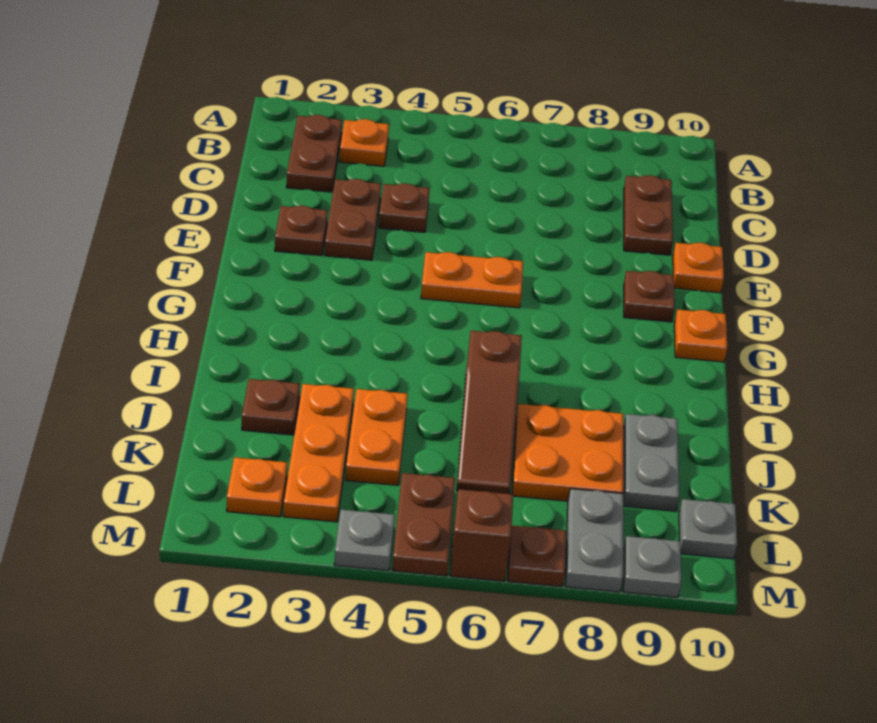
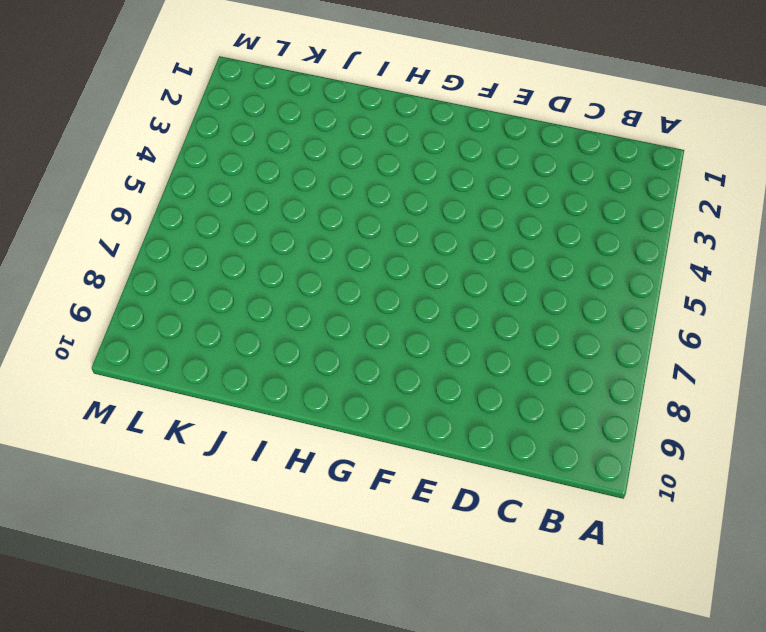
none -> brown plate B2:C2 level 1
none -> orange plate B3 level 1
none -> brown plate C9:D9 level 1

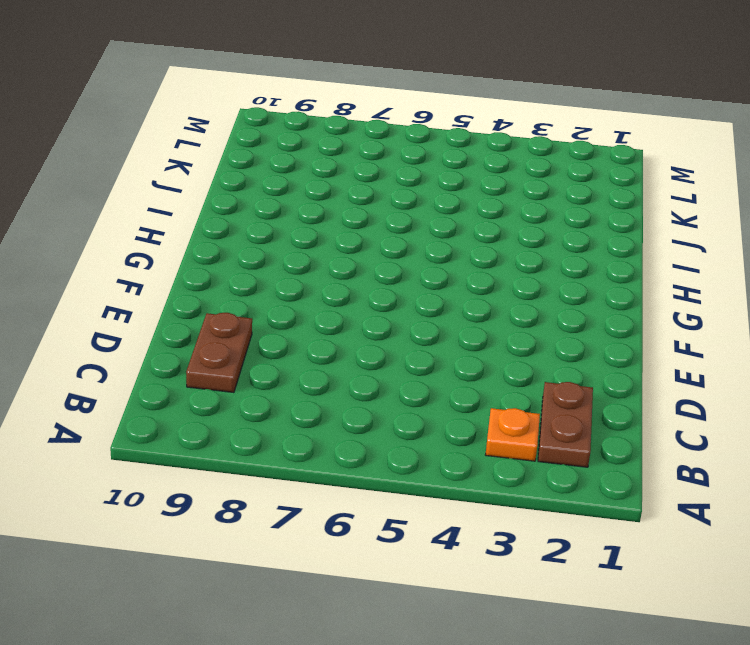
none -> brown plate D3:E3 level 1
none -> brown plate D4 level 1
none -> brown plate E2 level 1

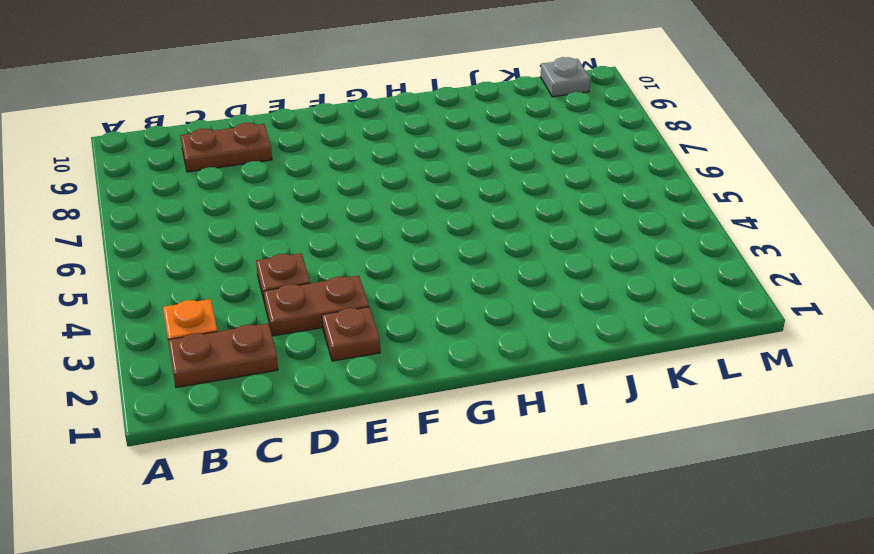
none -> orange plate E10 level 1
none -> orange plate F5:F6 level 1
none -> brown plate F9 level 1

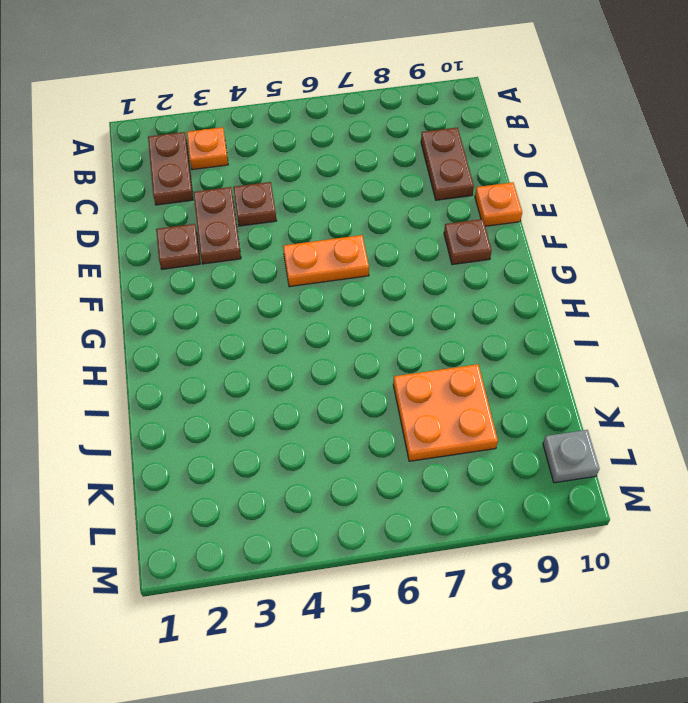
none -> orange plate G10 level 1
none -> brown slope I6:K6 level 1 top I
none -> brown plate J2 level 1

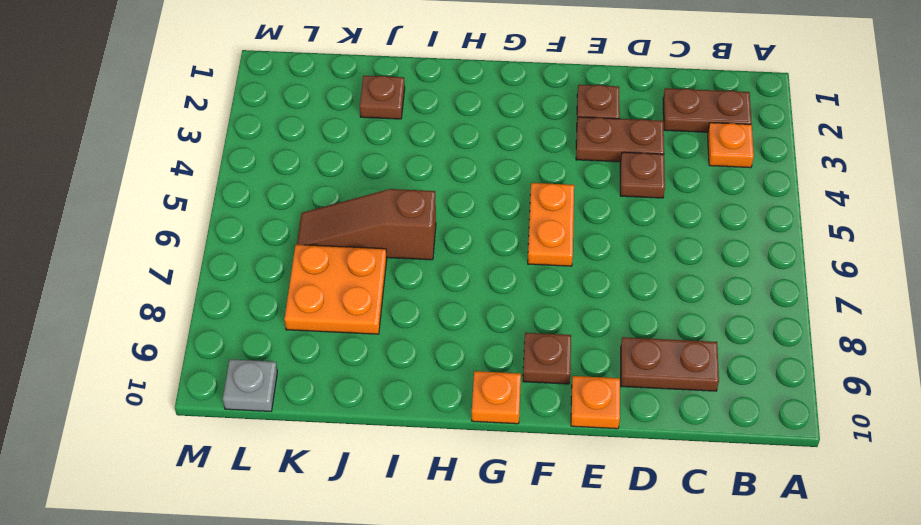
none -> orange plate J3:L3 level 1
none -> orange plate J4:K4 level 1
none -> grey plate J9:K9 level 1

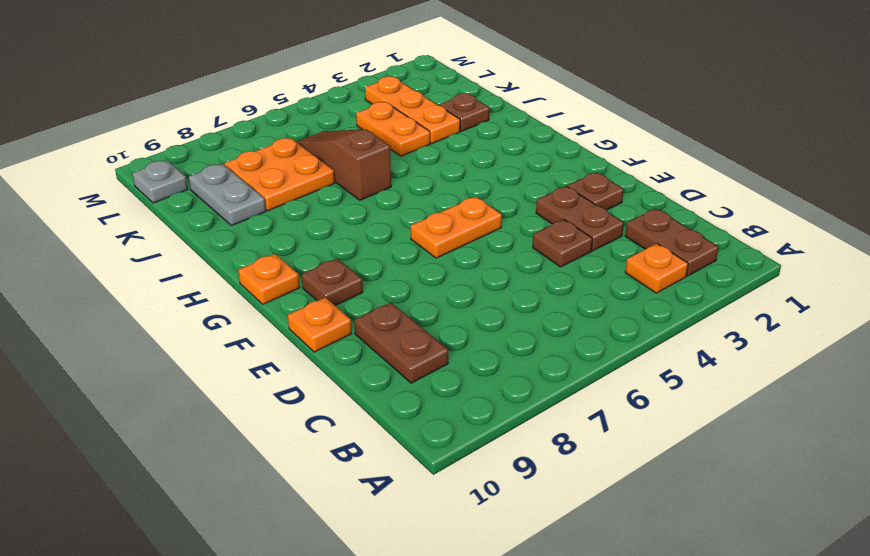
none -> orange plate L2 level 1
none -> brown plate L5:M5 level 1
none -> grey plate L8:M8 level 1

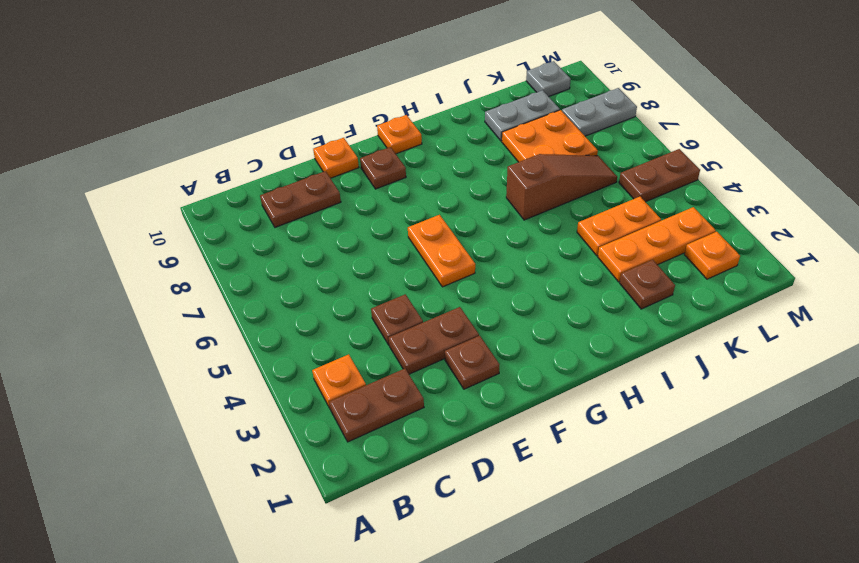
none -> grey plate M4 level 1
none -> brown brick M6 level 1
none -> brown plate M7 level 1

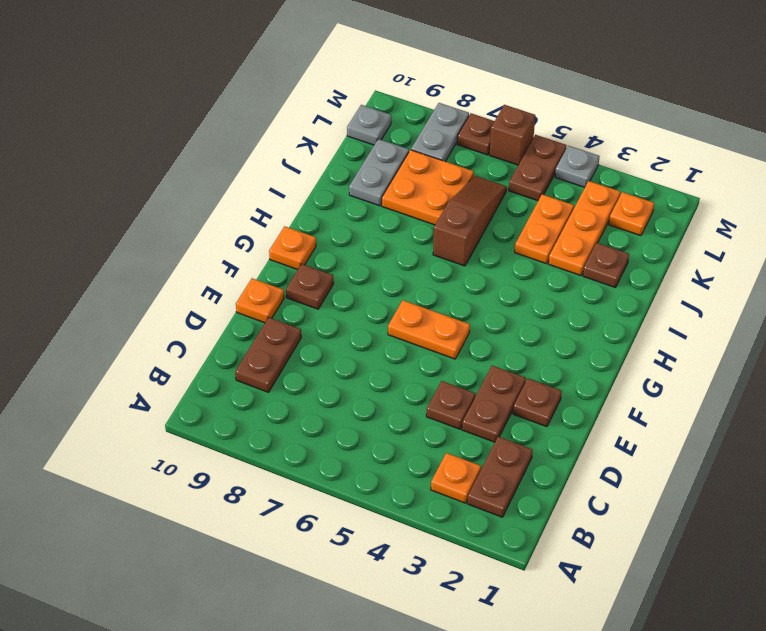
none -> grey plate M9 level 1

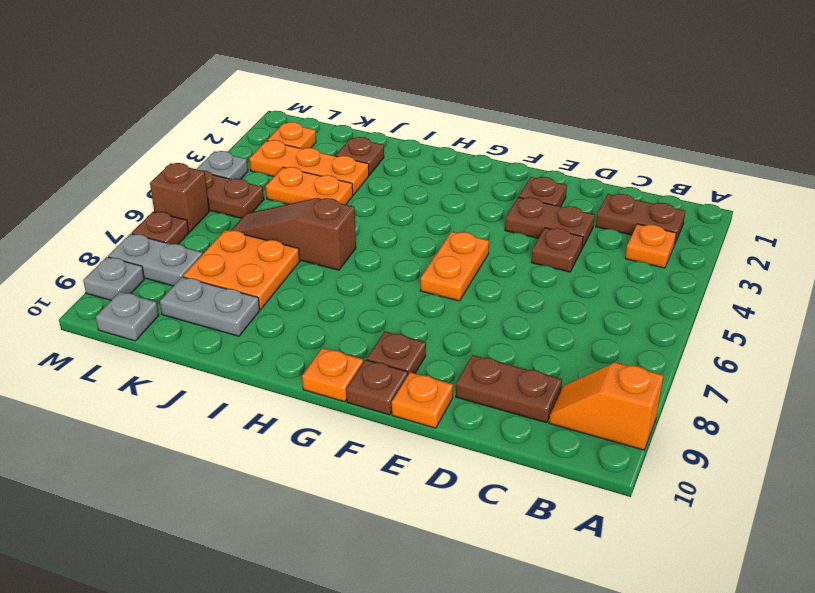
orange slope A9:B9 level 1 top A -> none
brown plate F10 level 1 -> none

